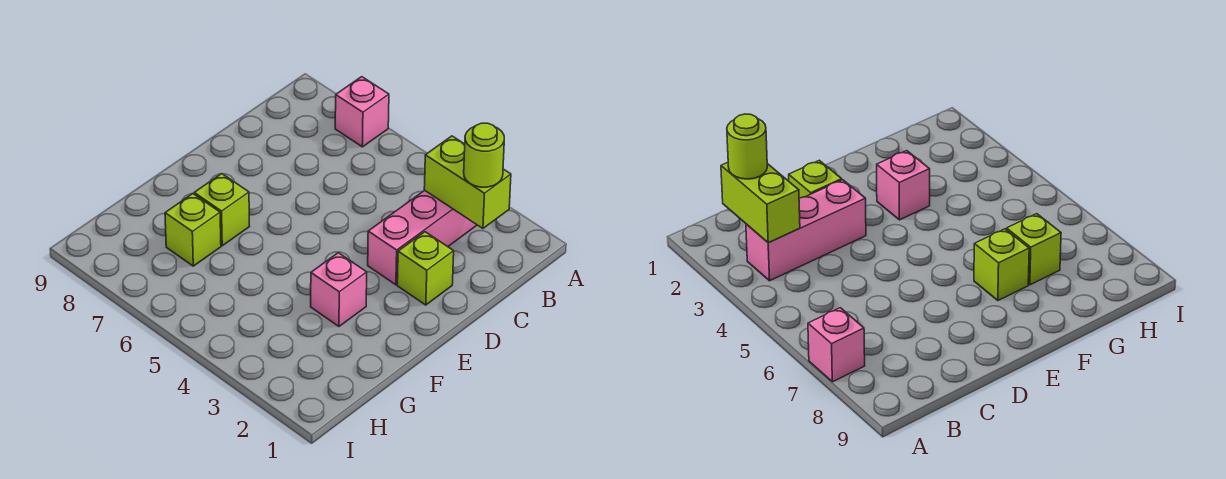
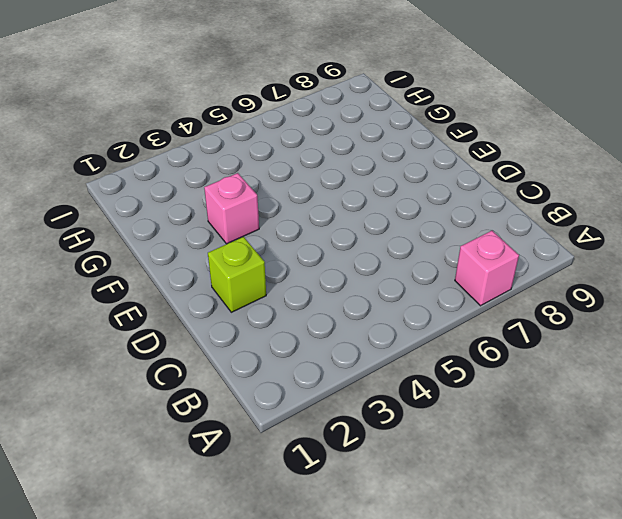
none -> pink brick B3:D3 level 1
none -> lime brick F7 level 1

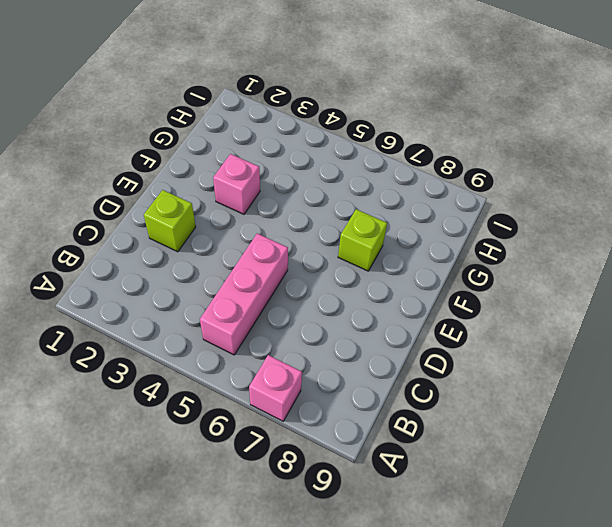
pink brick B5:D5 level 1 -> pink brick B3:D3 level 1
none -> lime brick G7 level 1
none -> lime brick B2:B3 level 2

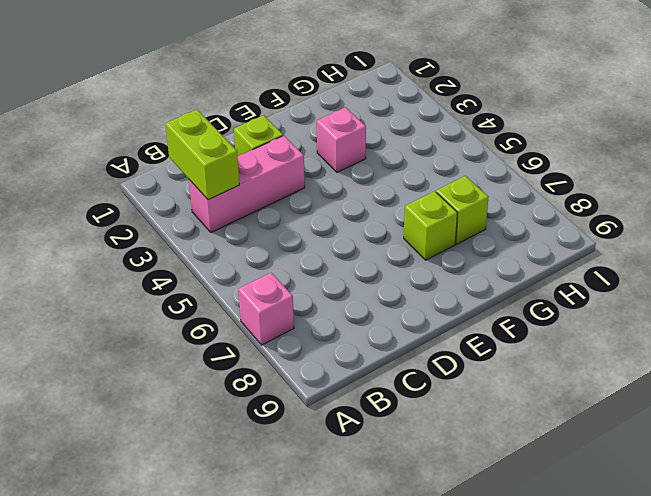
none -> lime round brick B2 level 3

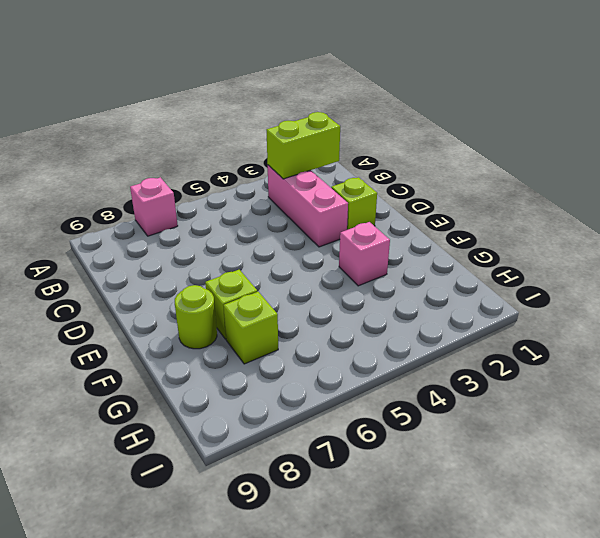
lime round brick F8 level 1 -> lime round brick B2 level 3

